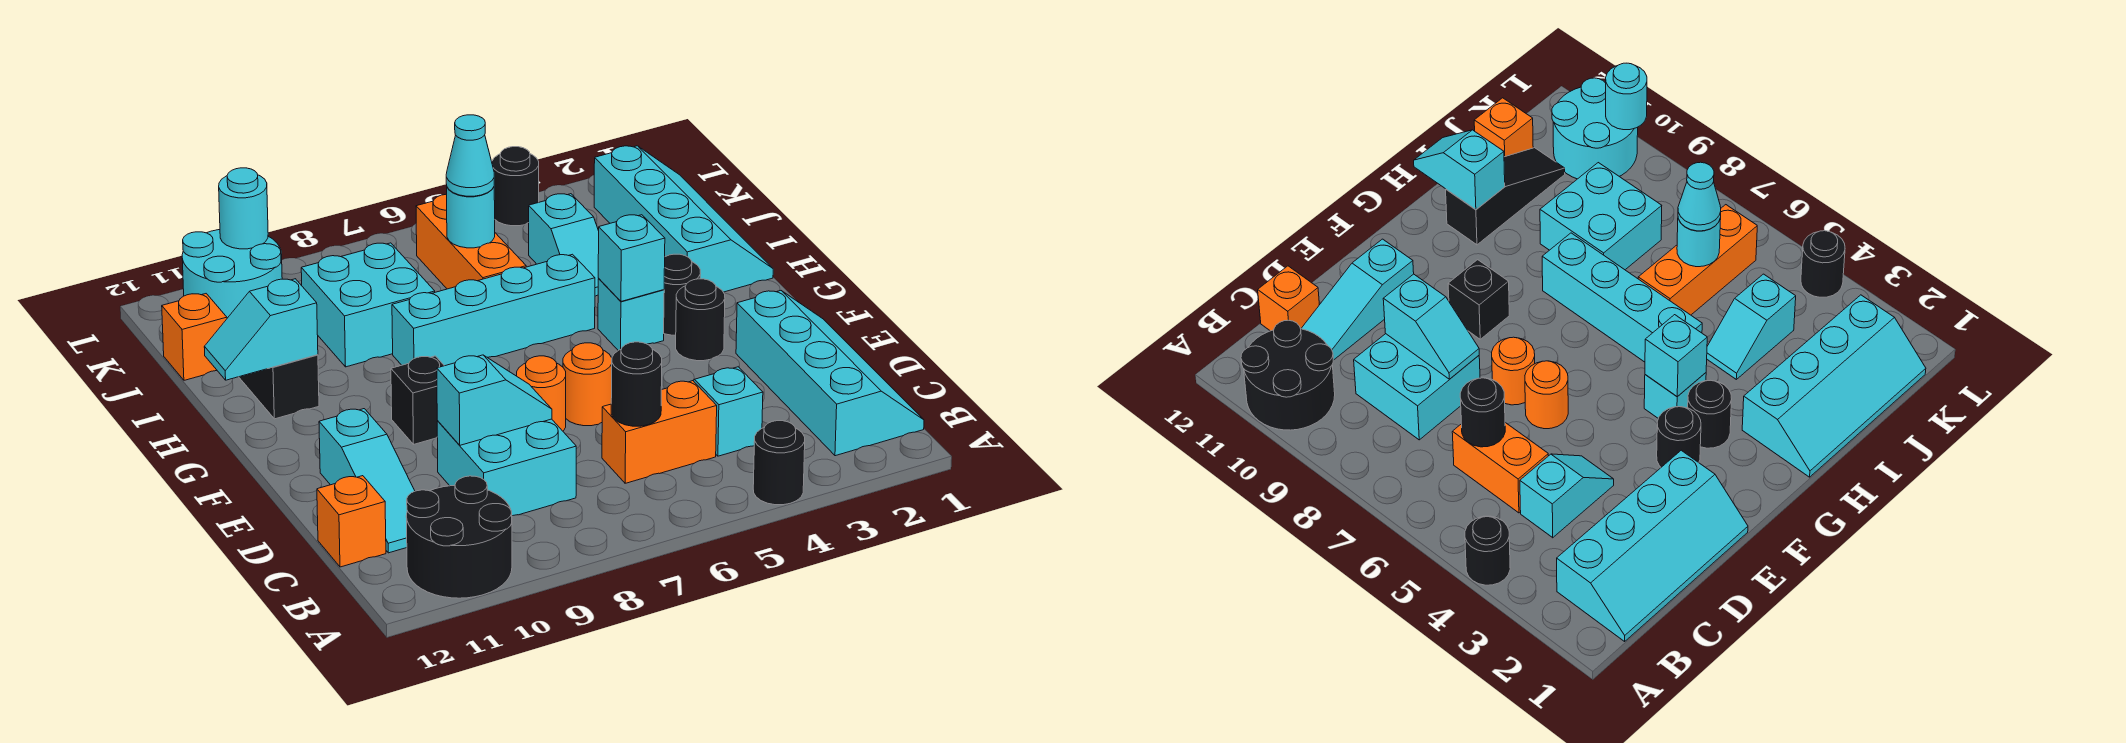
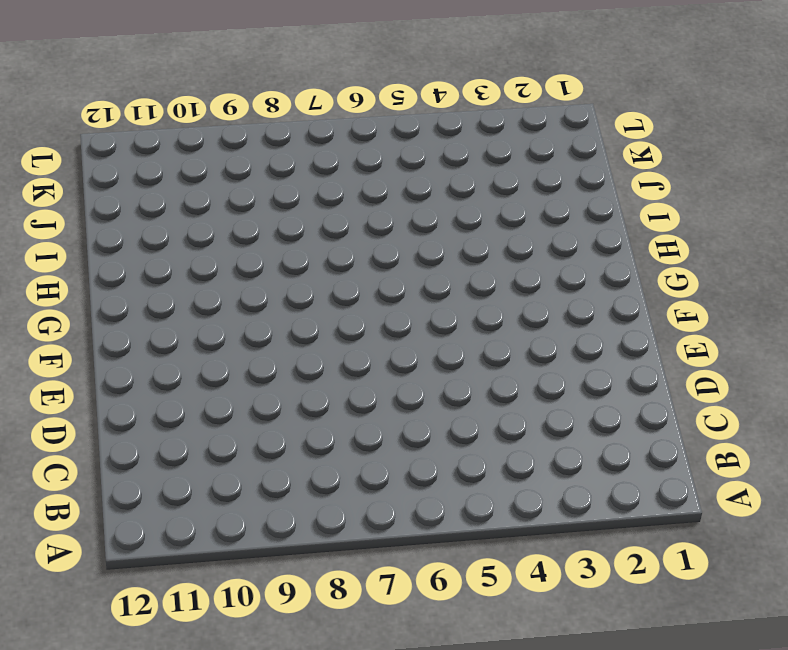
none -> black round brick A4 level 1
none -> black round brick A10:B11 level 1
none -> cyan slope B1:E2 level 1 top 2
none -> cyan slope C4:D4 level 1 top C

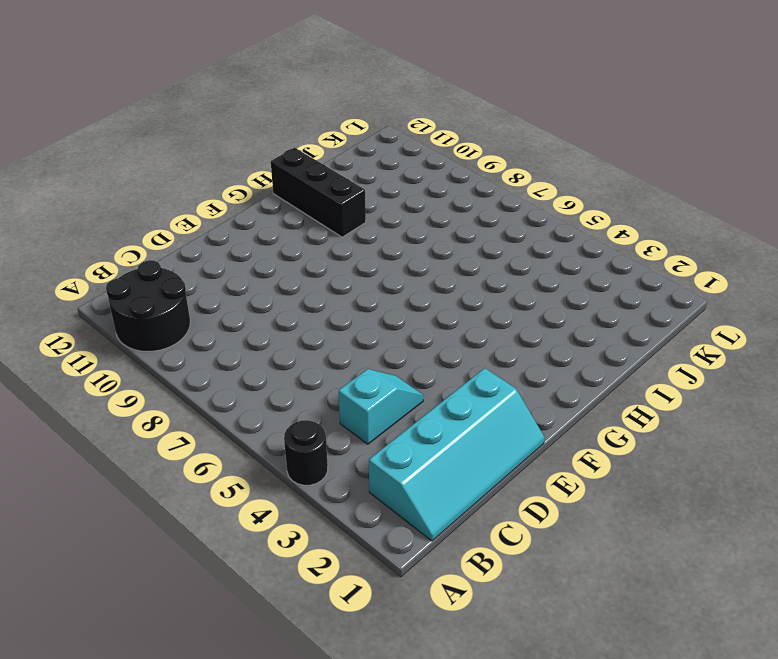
black brick H10:H12 level 1 -> black slope H11:J11 level 1 top H
none -> orange brick C5:C6 level 1
none -> cyan brick C8:D9 level 1
none -> cyan slope C11:E11 level 1 top E
none -> orange brick C12 level 1

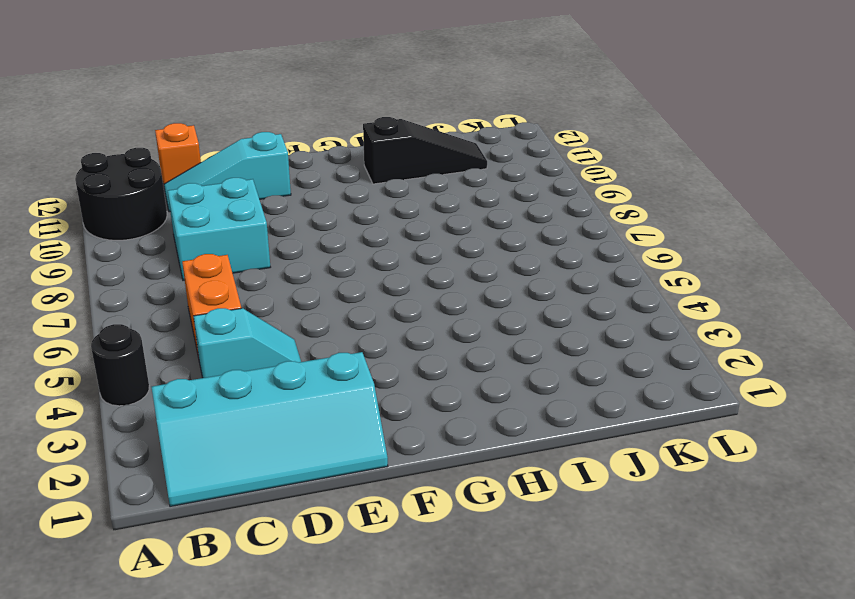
none -> orange round brick E6 level 1
none -> orange round brick E7 level 1
none -> black round brick F3 level 1
none -> black brick F9 level 1

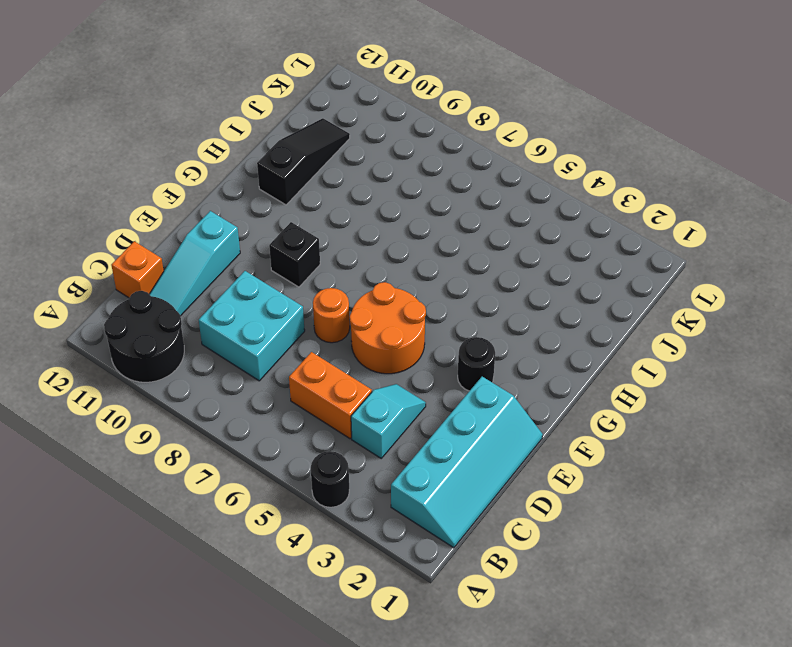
orange round brick E5:F6 level 1 -> orange round brick E6 level 1
none -> black round brick G3 level 1
none -> cyan brick G4 level 1
none -> cyan slope H1:K2 level 1 top 2
none -> cyan brick H5:H8 level 1

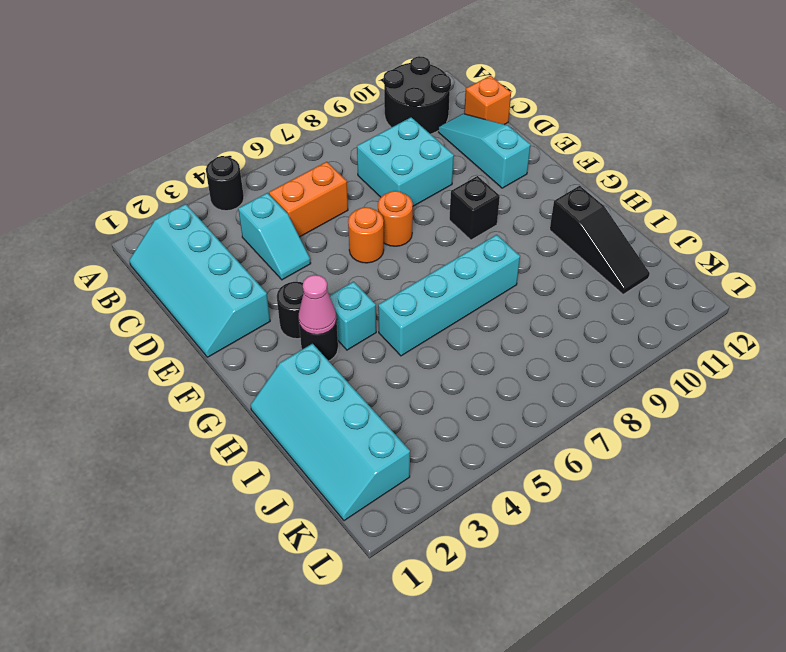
pink cone G3 level 2 -> none
none -> cyan slope I4:J4 level 1 top J
none -> orange brick I6:K6 level 1
none -> cyan brick I8:J9 level 1
none -> orange brick J12 level 1

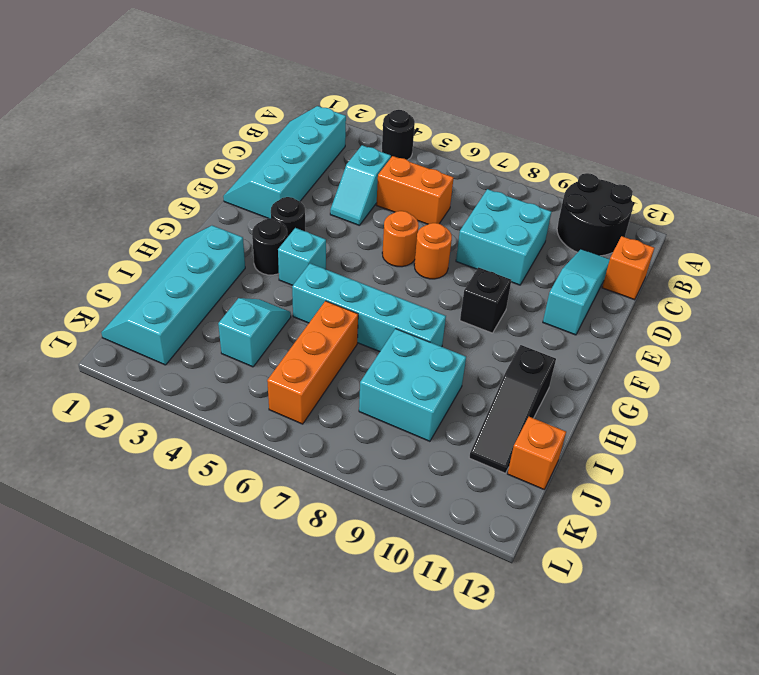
none -> cyan round brick K10:L11 level 1
none -> black round brick L4 level 1
none -> black round brick C6 level 2
none -> cyan slope D8:D9 level 2 top 9

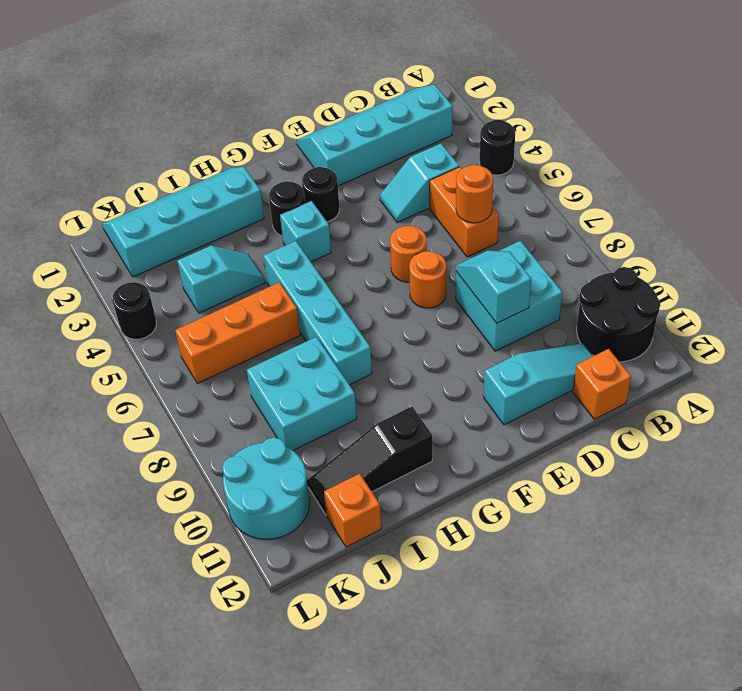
orange round brick C6 level 2 -> black round brick C6 level 2
none -> black brick F9 level 1
none -> cyan brick G4 level 2
none -> cyan slope H11:H12 level 2 top 11
none -> cyan round brick J6 level 2

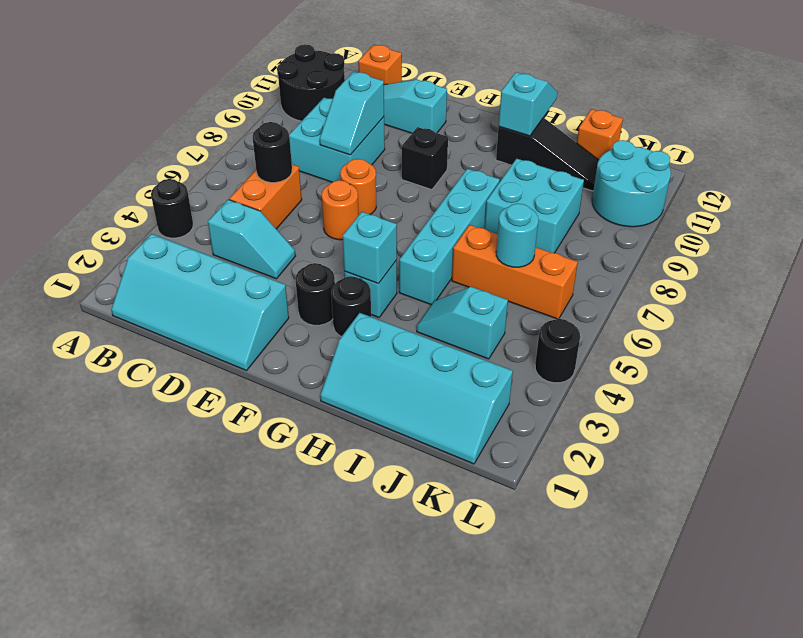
none -> cyan round brick L10 level 2
none -> cyan cone J6 level 3

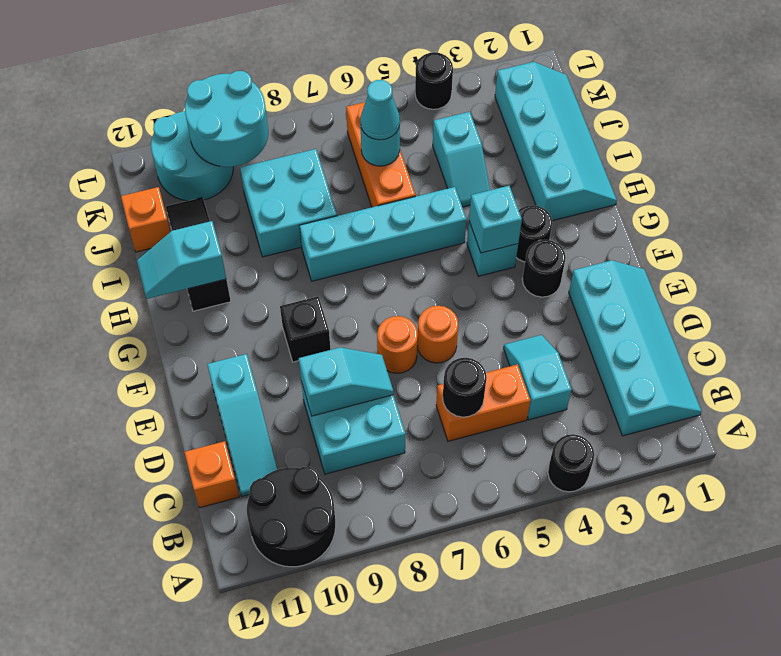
cyan round brick K9:L10 level 2 -> cyan round brick L10 level 2

